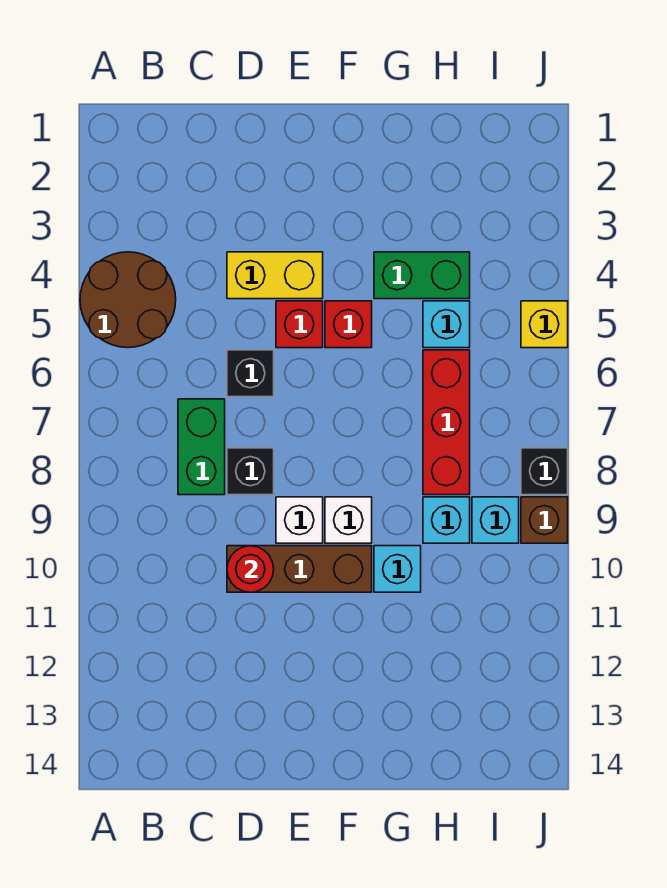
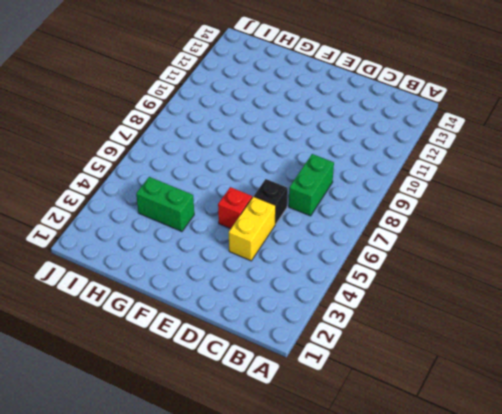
yellow brick D4:D5 level 1 -> yellow brick D4:E4 level 1
none -> brown round brick A4:B5 level 1
none -> black brick D8 level 1
none -> brown brick D10:F10 level 1

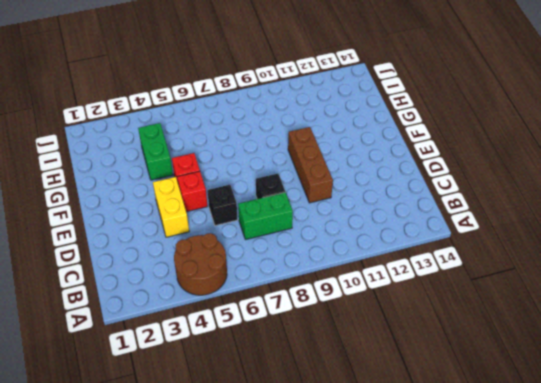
none -> white brick E9 level 1
none -> white brick F9 level 1
none -> cyan brick G10 level 1

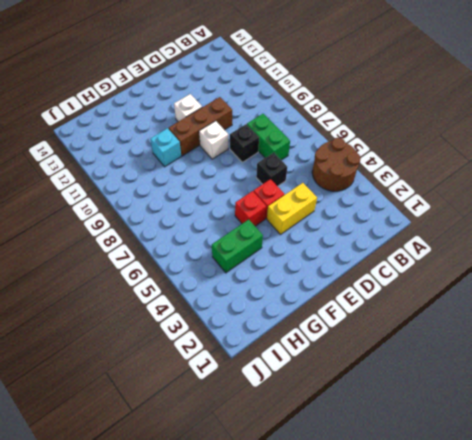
white brick E11 level 1 -> white brick F9 level 1
none -> cyan brick H5 level 1
none -> red brick H6:H8 level 1
none -> cyan brick H9 level 1

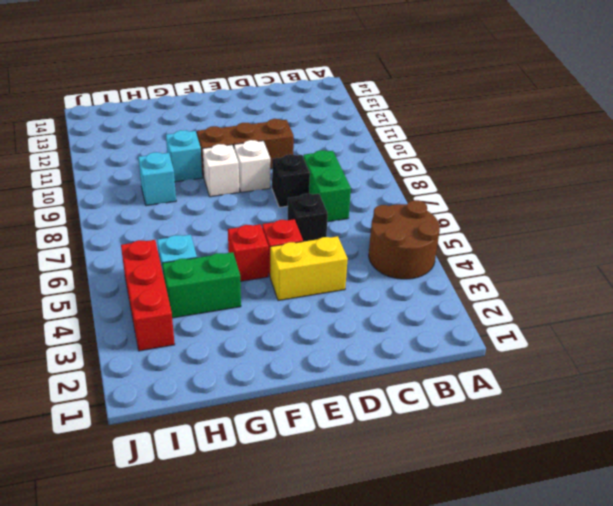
red brick I3:I5 level 1 -> red brick H6:H8 level 1
none -> cyan brick I9 level 1
none -> yellow brick J5 level 1
none -> black brick J8 level 1

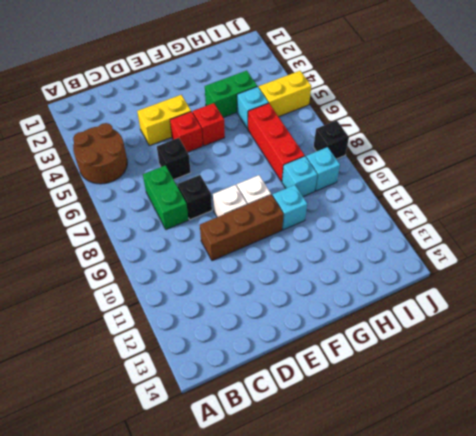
yellow brick I5:J5 level 1 -> yellow brick J5 level 1
none -> brown brick J9 level 1
none -> red round brick D10 level 2

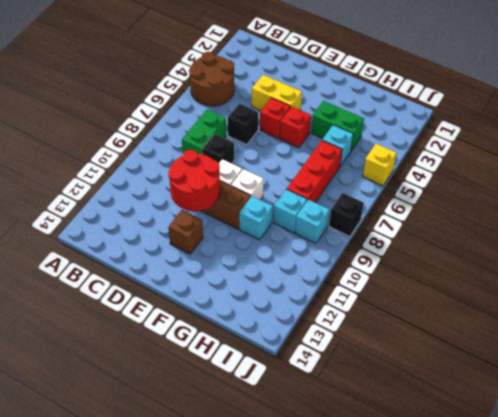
red round brick D10:E11 level 2 -> red round brick D10 level 2
brown brick E12 level 1 -> brown brick J9 level 1

